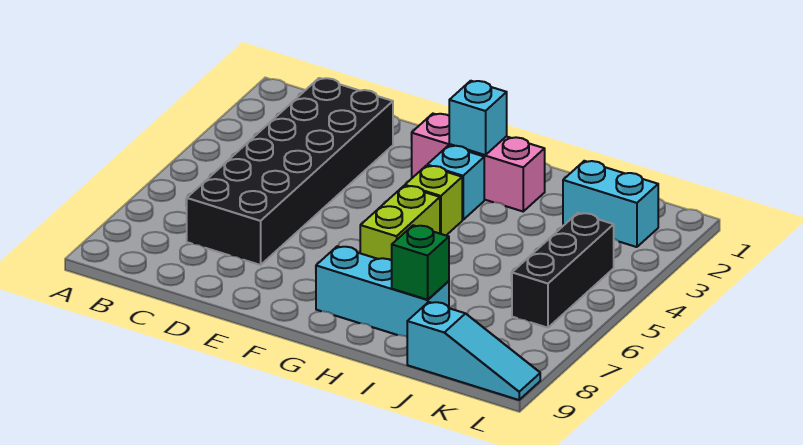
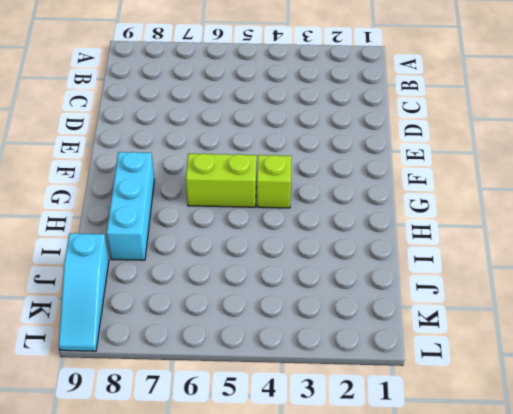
none -> black brick C2:D7 level 1
none -> pink brick F2:H2 level 1

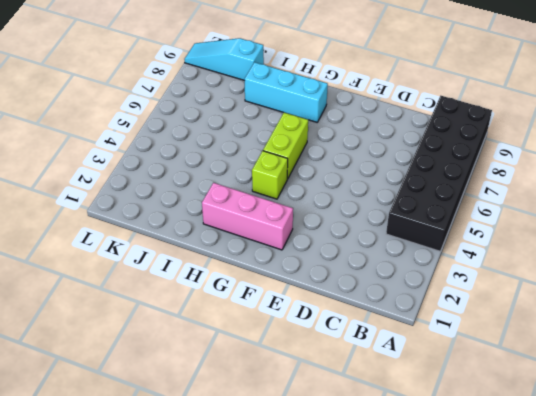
black brick A4:B9 level 1 -> black brick C2:D7 level 1
none -> cyan brick G3 level 1
none -> cyan brick J2:K2 level 1

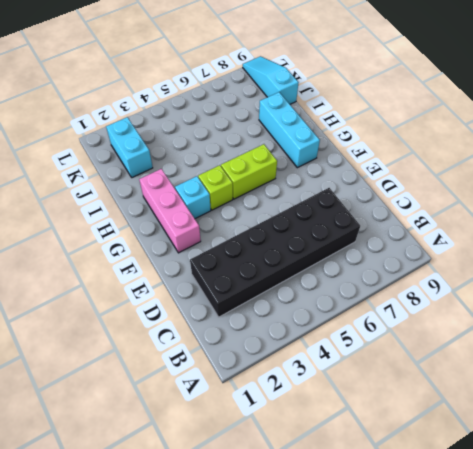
none -> black brick K4:K6 level 1
none -> cyan brick G2 level 2

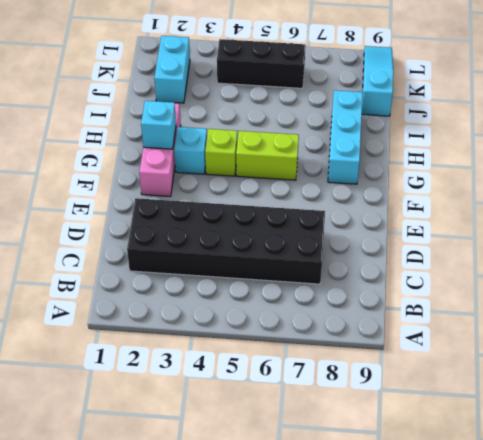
none -> green brick I8 level 2

